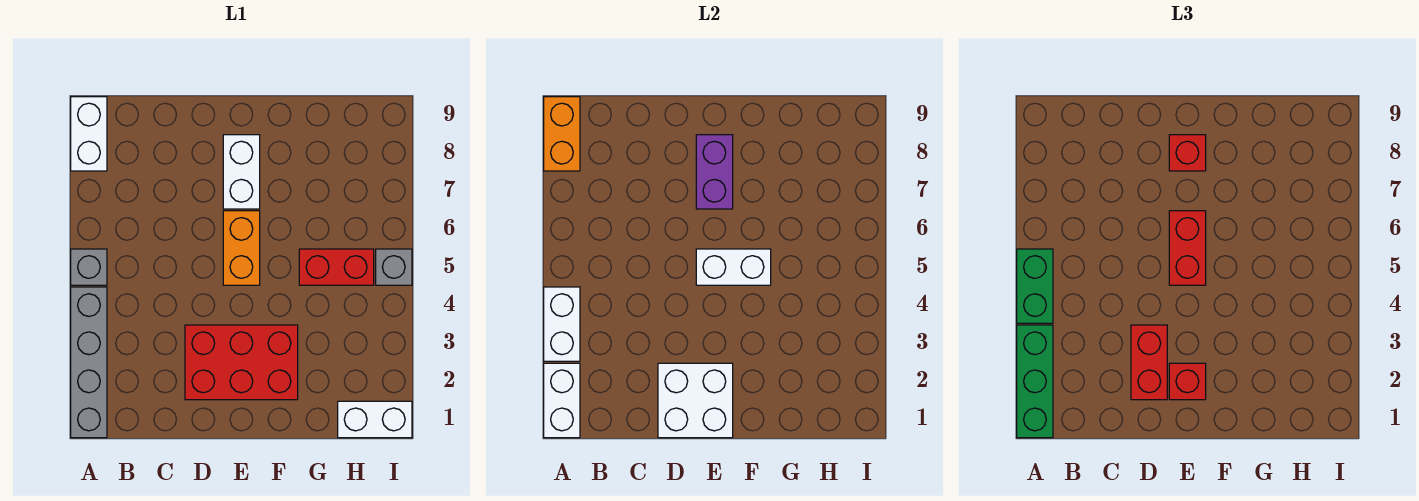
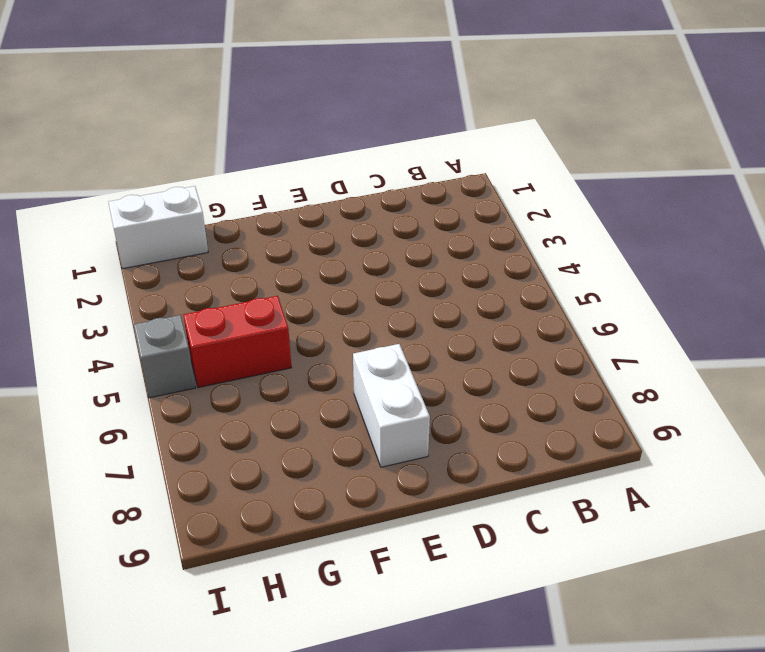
none -> grey brick A1:A4 level 1
none -> grey brick A5 level 1
none -> white brick A8:A9 level 1

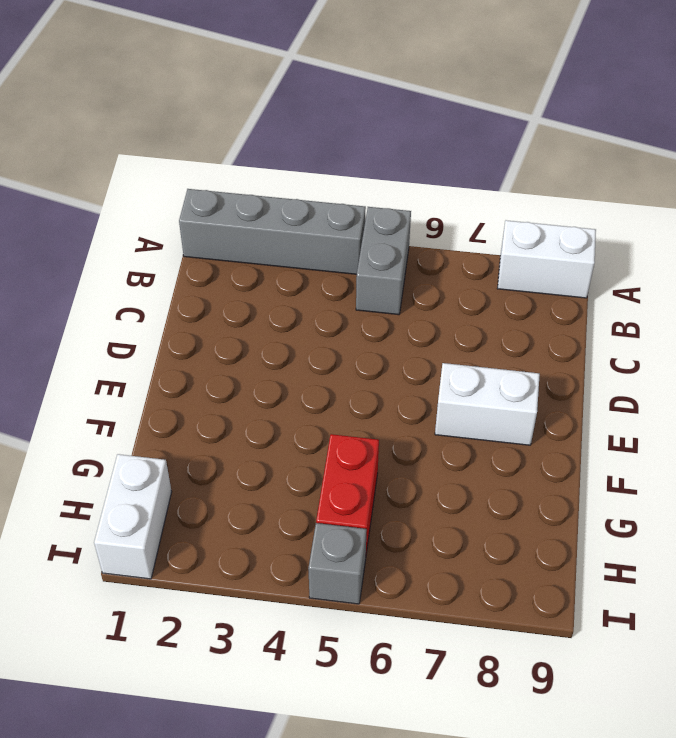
grey brick A5:B5 level 1 -> grey brick A5 level 1
none -> red brick D2:F3 level 1
none -> orange brick E5:E6 level 1
none -> white brick A1:A2 level 2

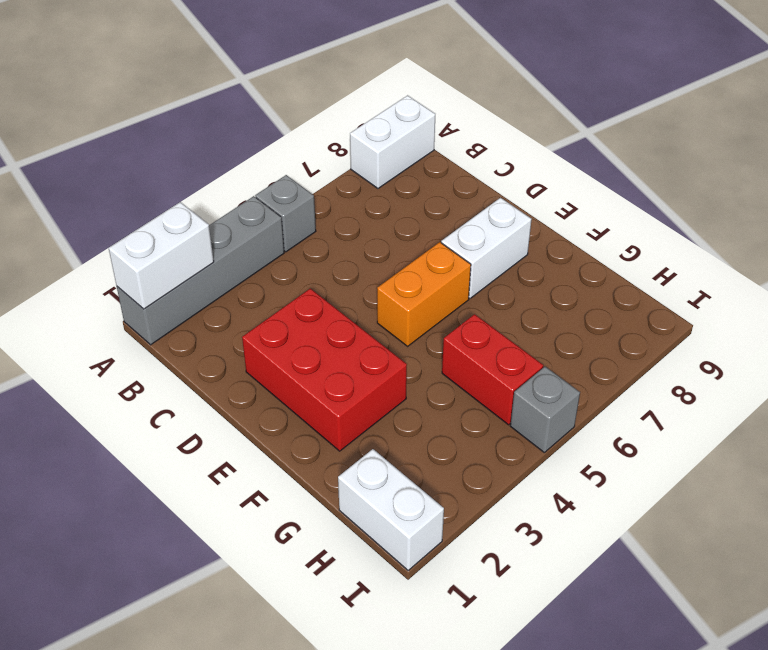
none -> white brick A3:A4 level 2
none -> orange brick A8:A9 level 2
none -> white brick D1:E2 level 2

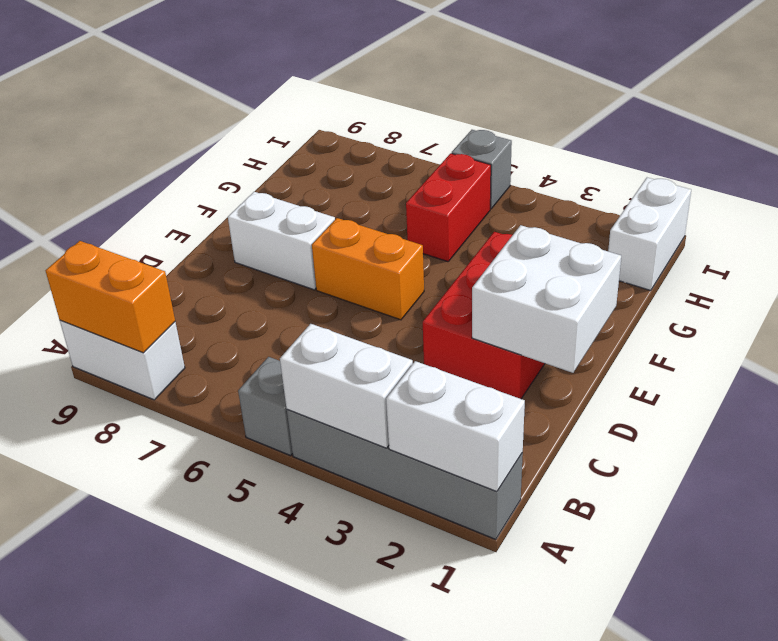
none -> white brick E5:F5 level 2
none -> purple brick E7:E8 level 2
none -> green brick A1:A3 level 3

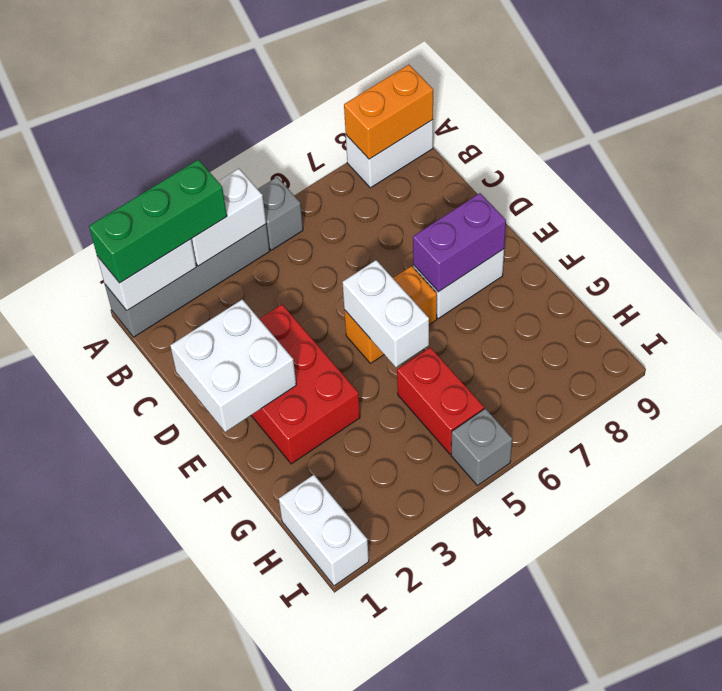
none -> green brick A4:A5 level 3
none -> red brick D2:D3 level 3
none -> red brick E2 level 3

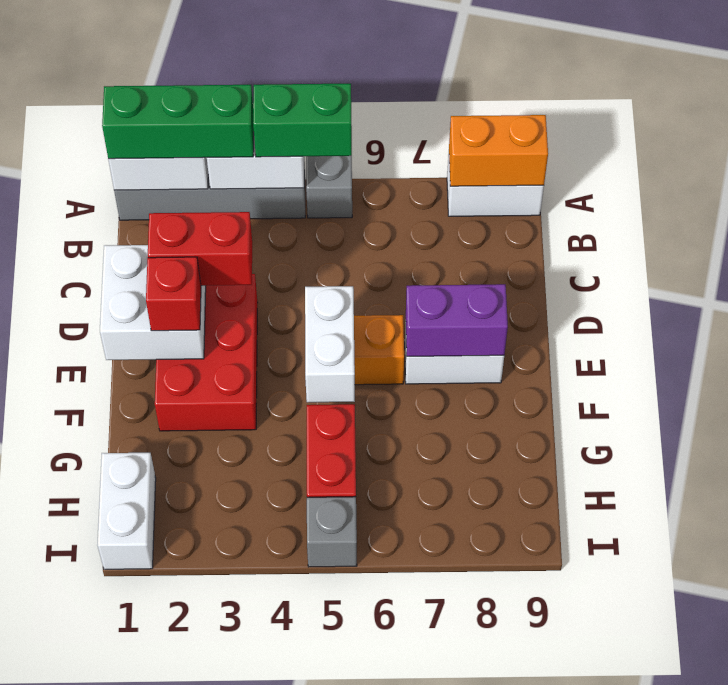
none -> red brick E5:E6 level 3
none -> red brick E8 level 3

